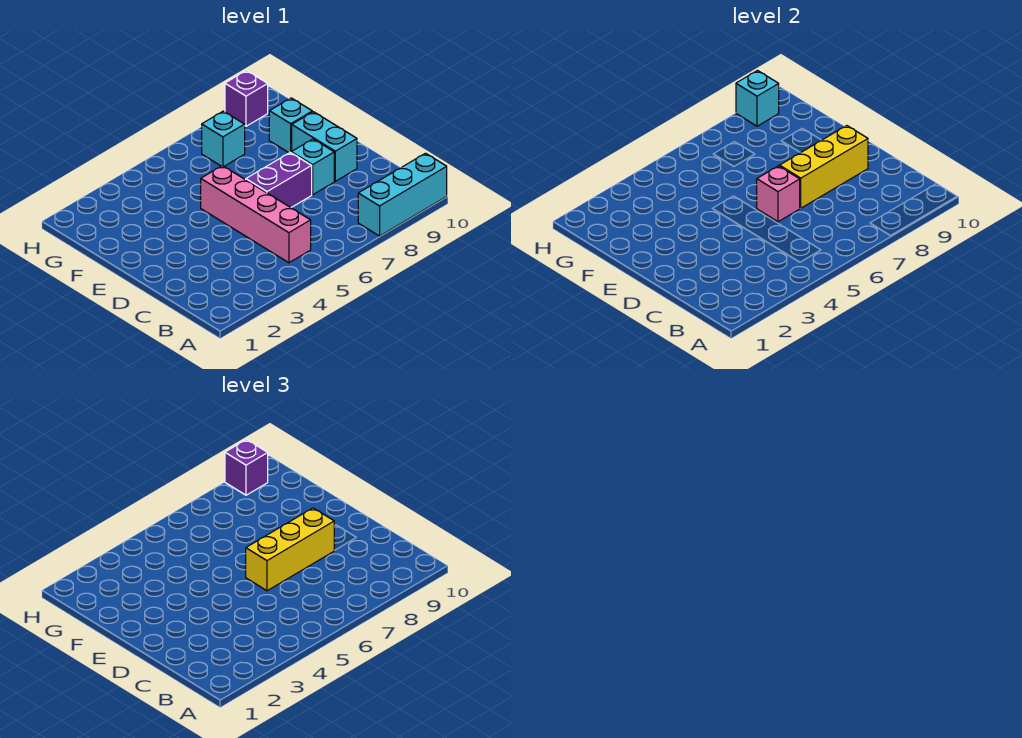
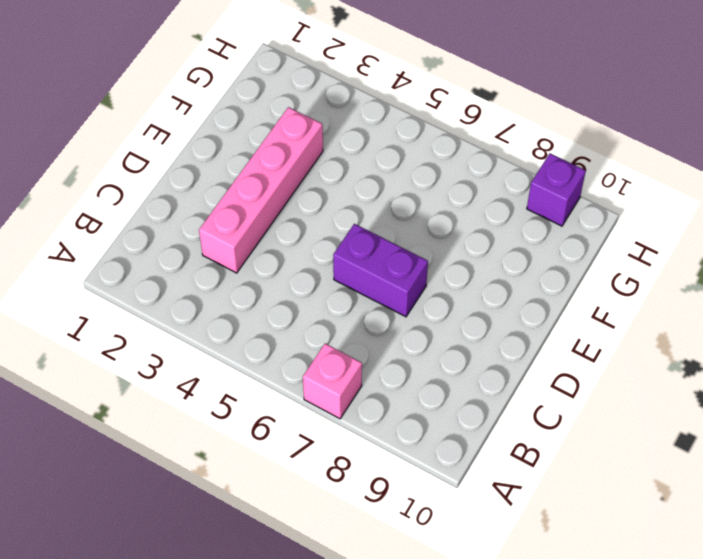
pink brick A7 level 1 -> pink brick D6 level 2
pink brick C3:F3 level 1 -> pink brick B5:E5 level 1
none -> cyan brick A8:A10 level 1
none -> cyan brick D8 level 1
none -> cyan brick D9:E9 level 1

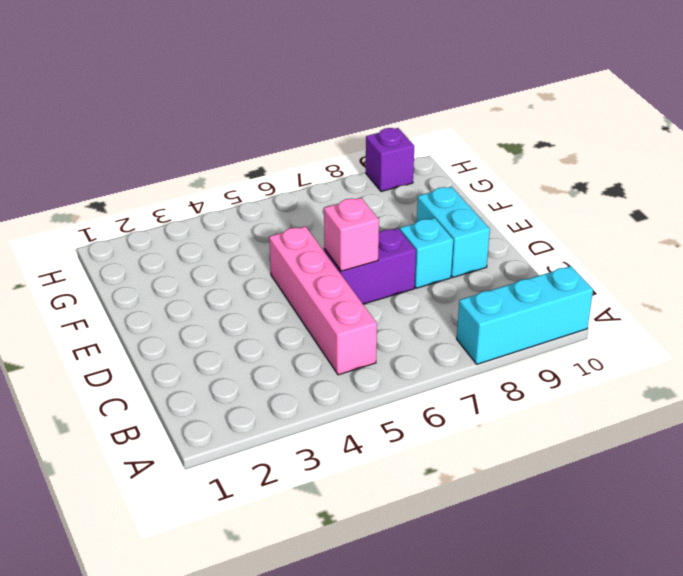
none -> cyan brick F9 level 1
none -> cyan brick G7 level 1
none -> yellow brick D7:D9 level 2

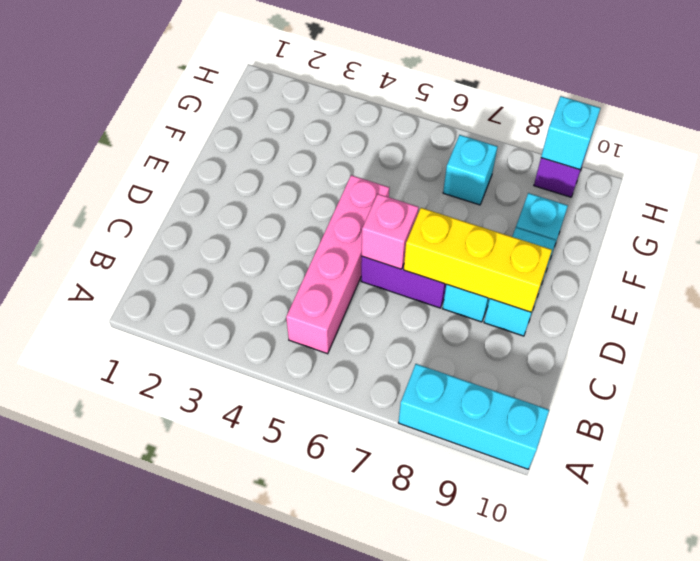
none -> yellow brick D6:D8 level 3
none -> purple brick H9 level 3

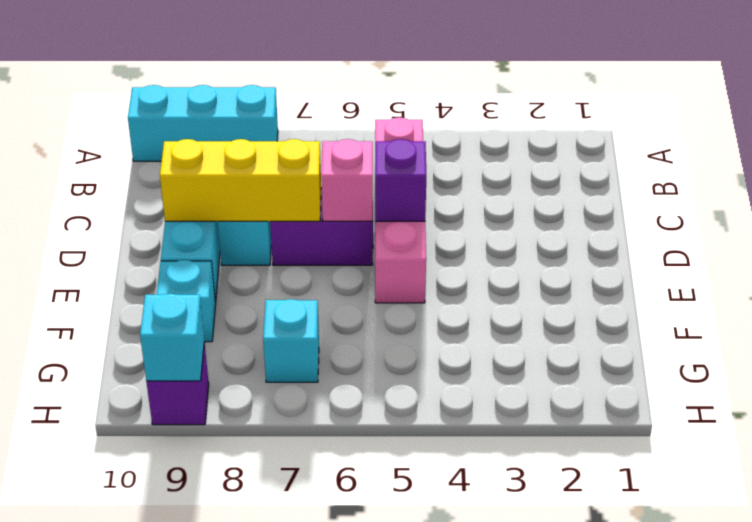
purple brick D5 level 2 -> purple brick H9 level 3
none -> yellow brick D6:D8 level 3

